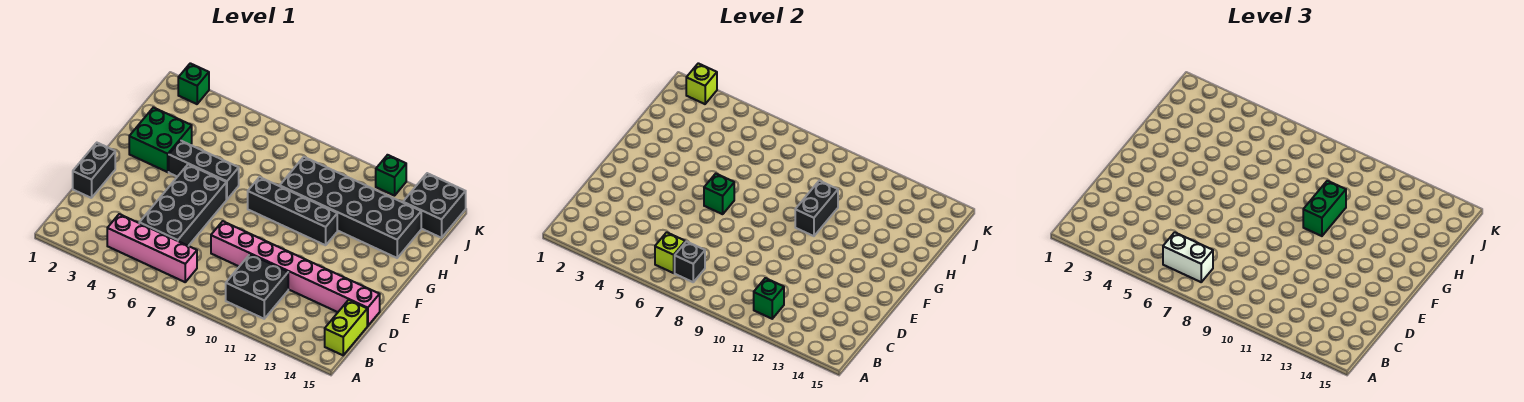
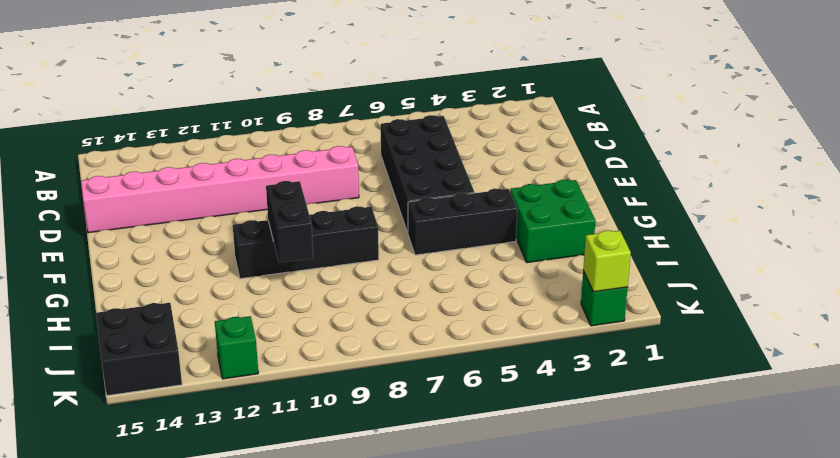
none -> pink brick B4:B7 level 1
none -> black brick B10:C11 level 1
none -> lime brick B15:C15 level 1

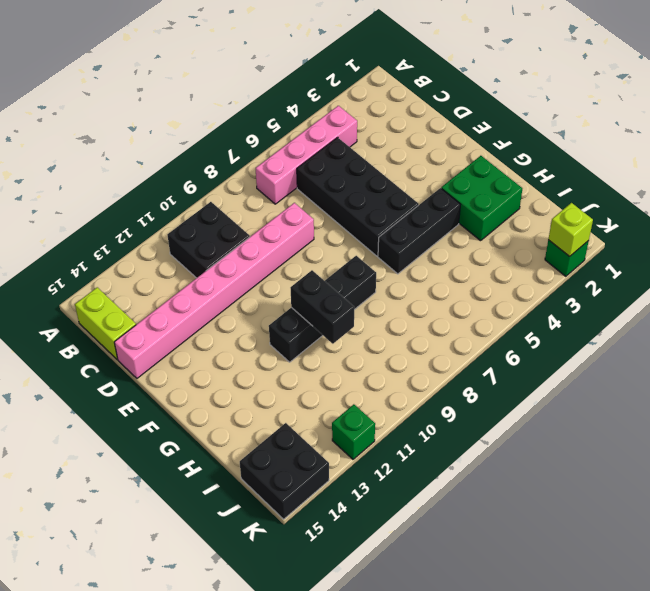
none -> black brick D1:E1 level 1
none -> black brick H9:I14 level 1
none -> lime brick B6 level 2

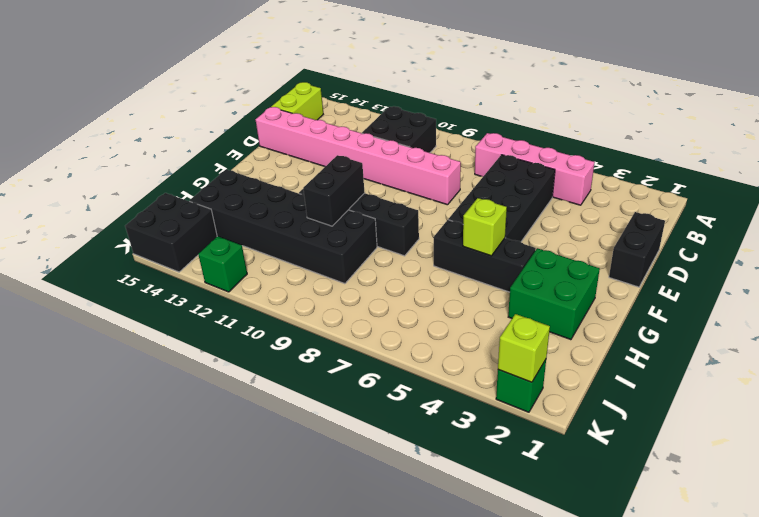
lime brick G5 level 2 -> lime brick B6 level 2
none -> black brick B7 level 2
none -> green brick B11 level 2
none -> green brick F6 level 2

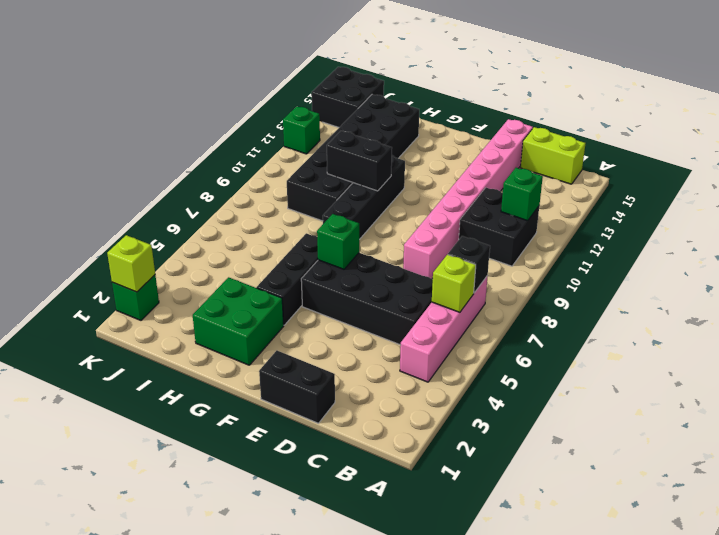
none -> white brick B6:B7 level 3
none -> green brick G10:H10 level 3

